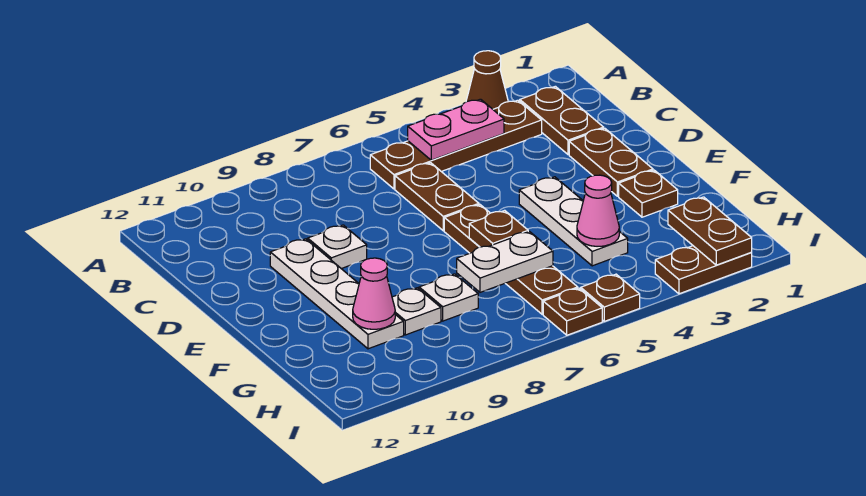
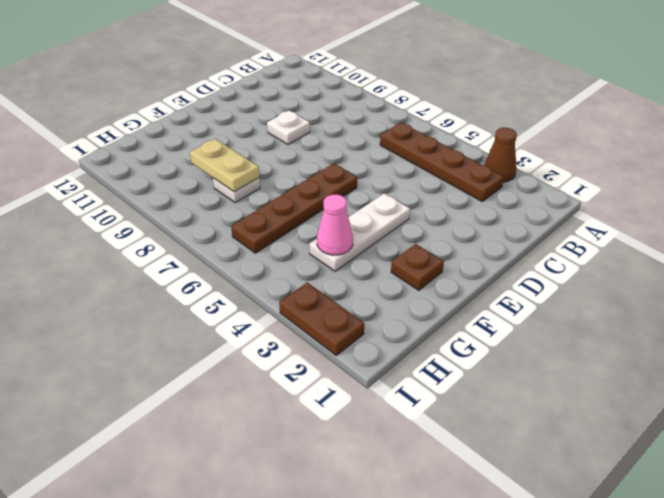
tan plate G8:G9 level 2 -> none
none -> brown plate B2:C2 level 1
none -> brown plate C6:D6 level 1
none -> brown plate D2:E2 level 1

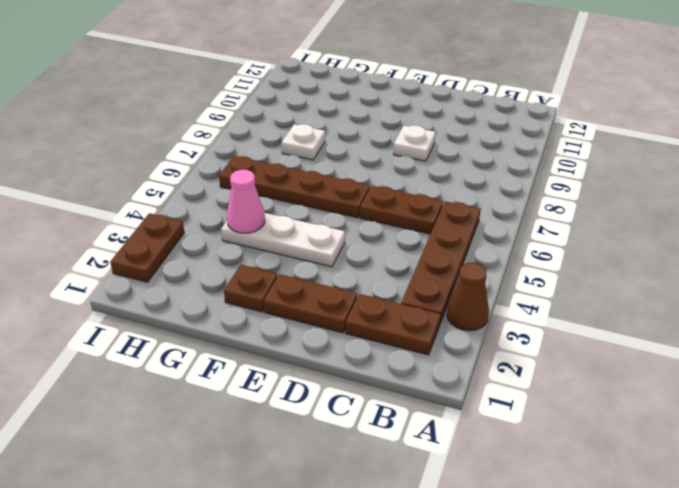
none -> white plate D10:G10 level 1
none -> white plate G9 level 1
none -> brown plate I5 level 1

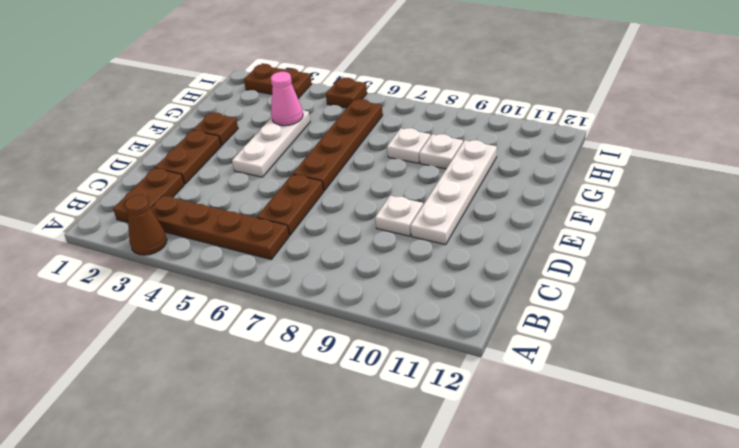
none -> brown plate I6 level 1
none -> pink plate B4:B5 level 2
none -> brown plate F6 level 2

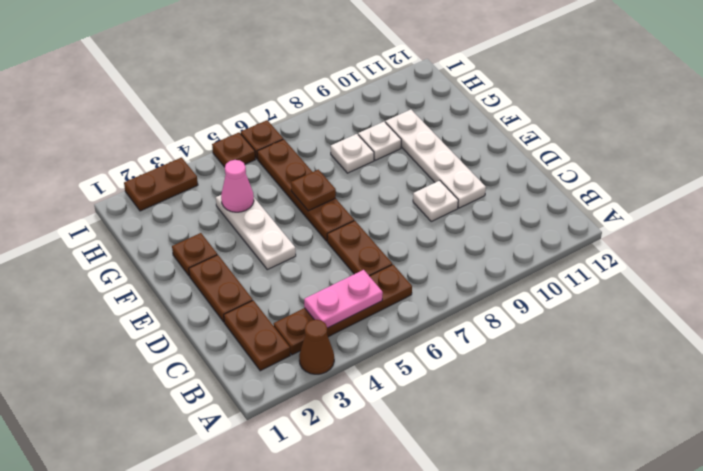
none -> white plate G6:G7 level 2
none -> pink cone G10 level 2
none -> brown plate H2:I2 level 2

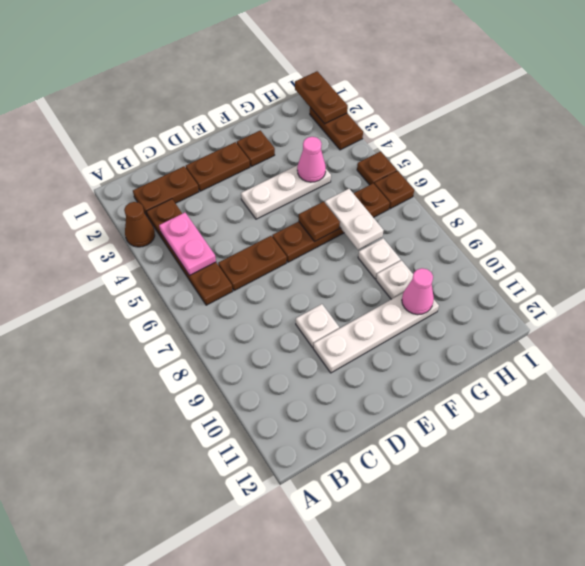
brown plate I1:I2 level 2 -> brown plate H2:I2 level 2

